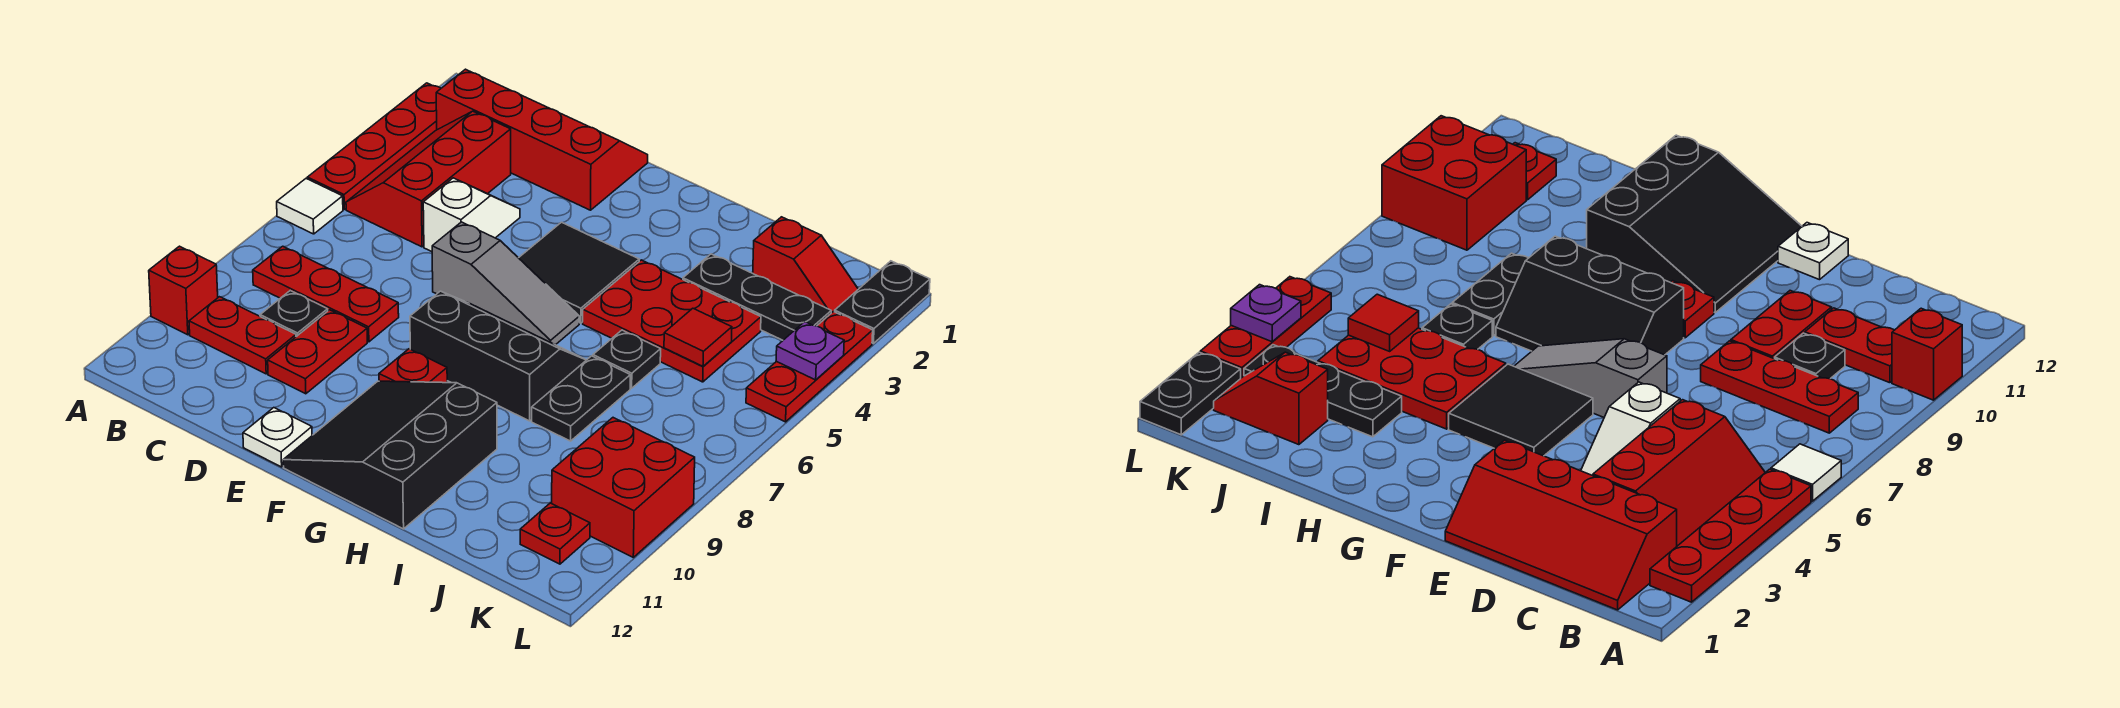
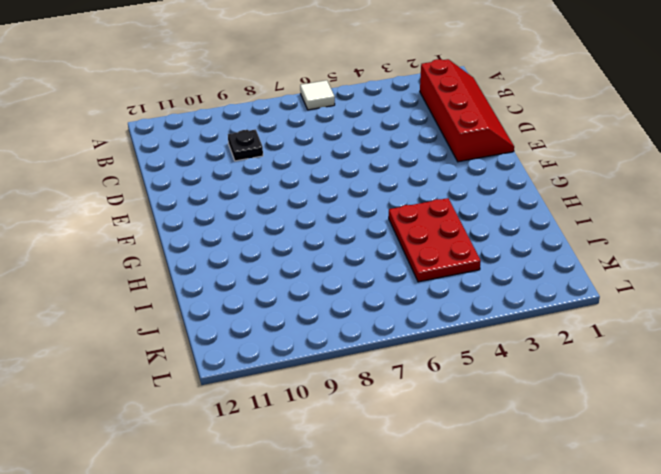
none -> red plate A2:A5 level 1
none -> red brick A10 level 1
none -> red slope B3:C5 level 1 top C

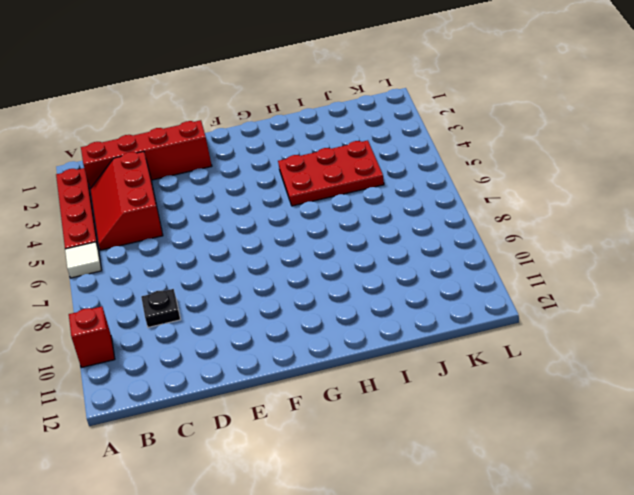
none -> red plate B8:D8 level 1
none -> red plate B10:C10 level 1
none -> white slope D4:D5 level 1 top 5

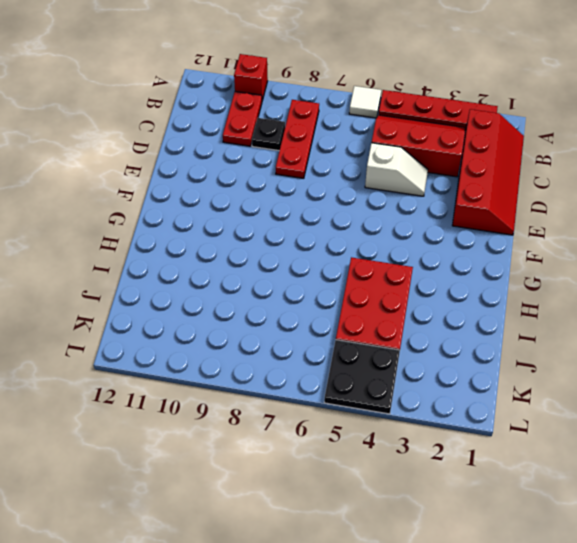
black plate K4:L5 level 1 -> red plate L3:L5 level 1
none -> red plate D9:D10 level 1
none -> grey slope E6:G6 level 1 top E
none -> white plate E12 level 1

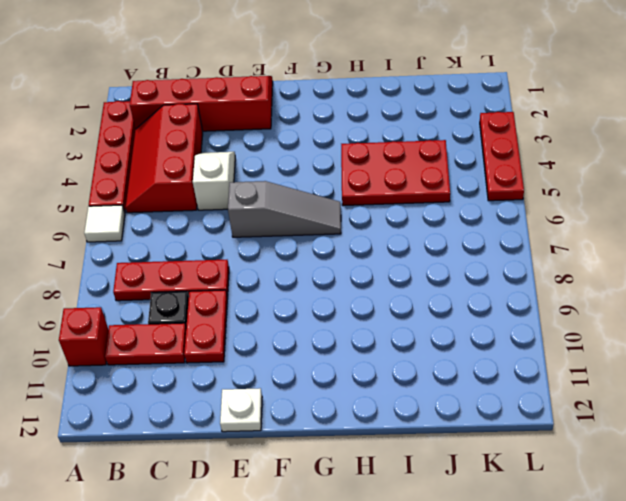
none -> black tile F4:G5 level 1
none -> black slope F7:H8 level 1 top 8
none -> red plate F9 level 1

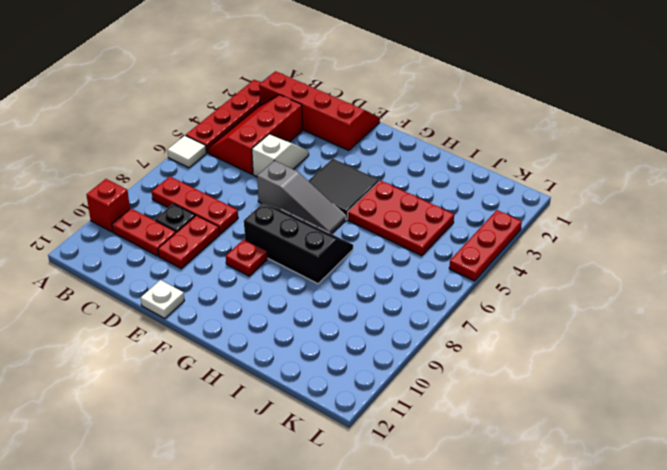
none -> black slope F10:H12 level 1 top H
none -> black plate I3:K3 level 1
none -> black plate I6 level 1

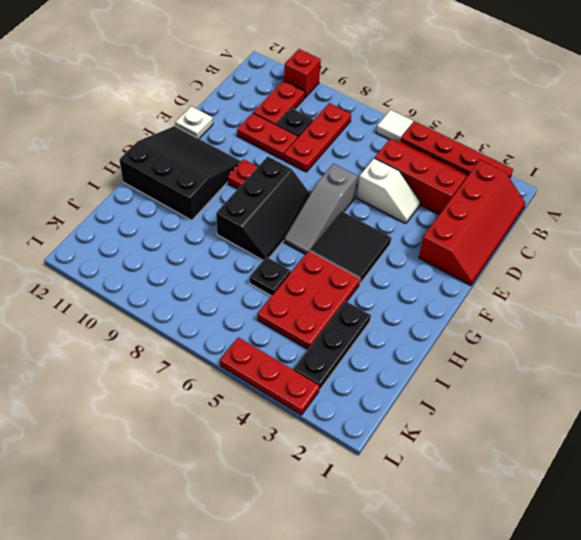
none -> black plate I7:I8 level 1
none -> red slope J2:K2 level 1 top J
none -> red brick K9:L10 level 1

